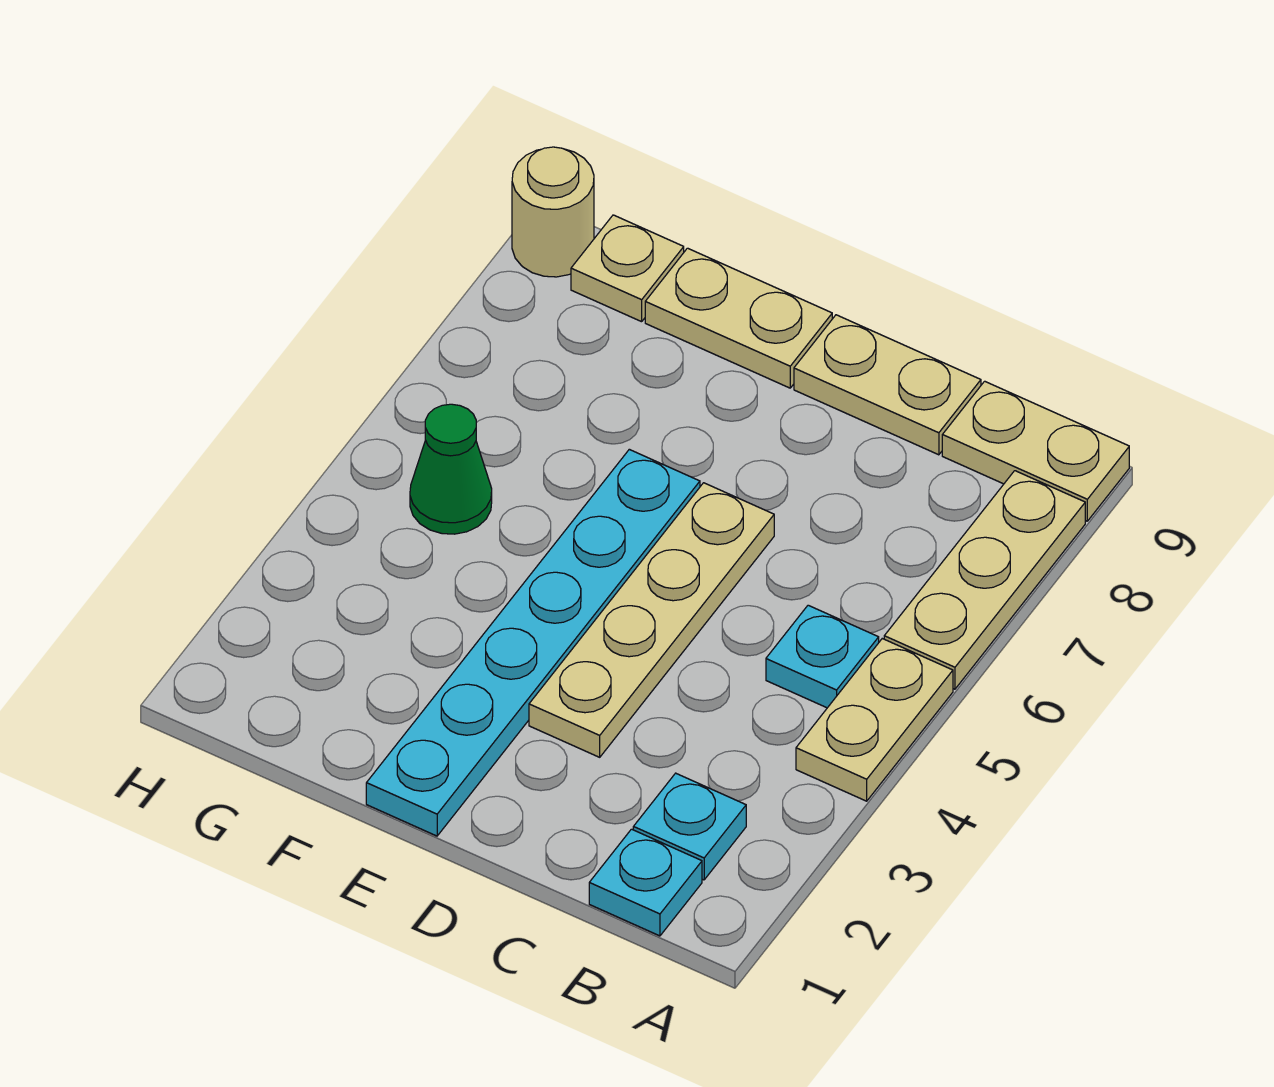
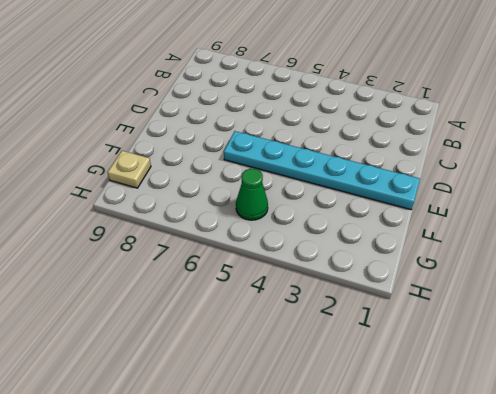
none -> tan plate A4:A5 level 1
none -> tan plate A6:A8 level 1
none -> tan plate A9:B9 level 1

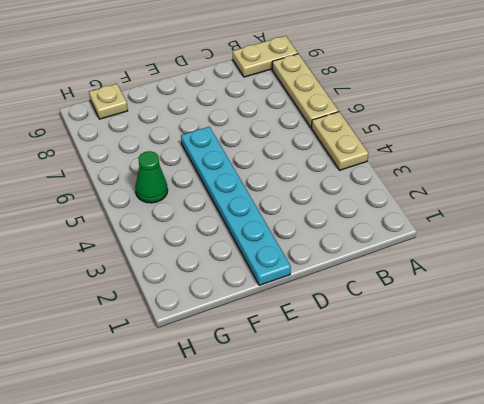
none -> cyan plate B1 level 1
none -> cyan plate B2 level 1
none -> cyan plate B5 level 1

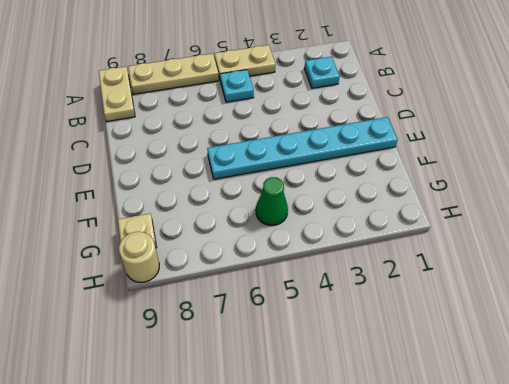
none -> cyan plate B1 level 1
none -> tan plate C9:D9 level 1
none -> tan plate D3:D6 level 1

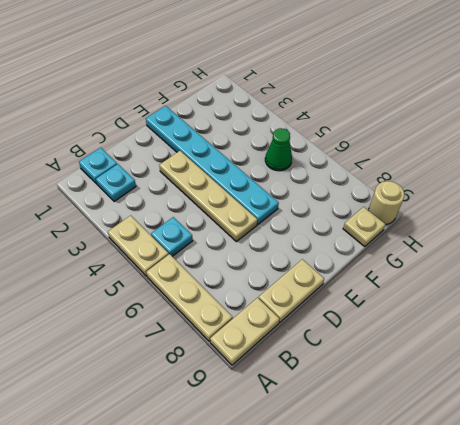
none -> tan plate E9:F9 level 1

